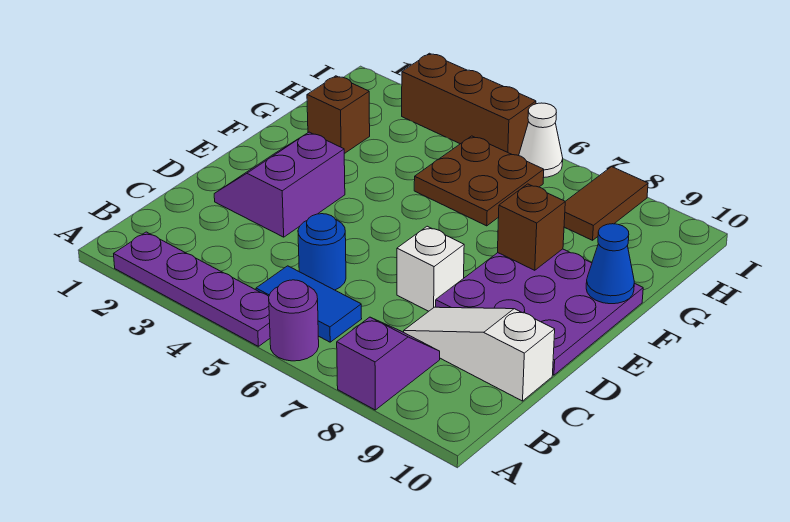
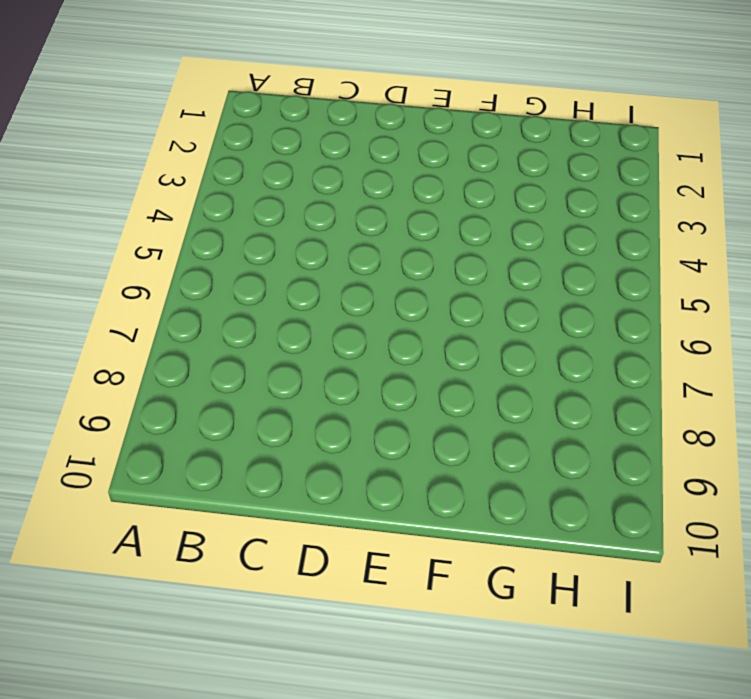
none -> purple plate A2:A5 level 1
none -> purple round brick A6 level 1
none -> purple slope A8:B8 level 1 top A

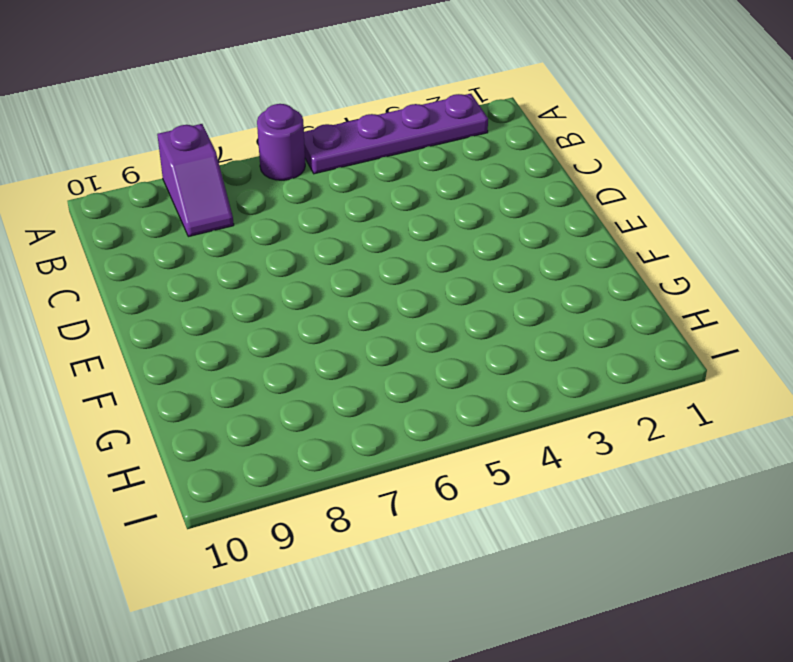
none -> blue tile B5:B6 level 1
none -> blue round brick C5 level 1
none -> white slope C8:C10 level 1 top 10

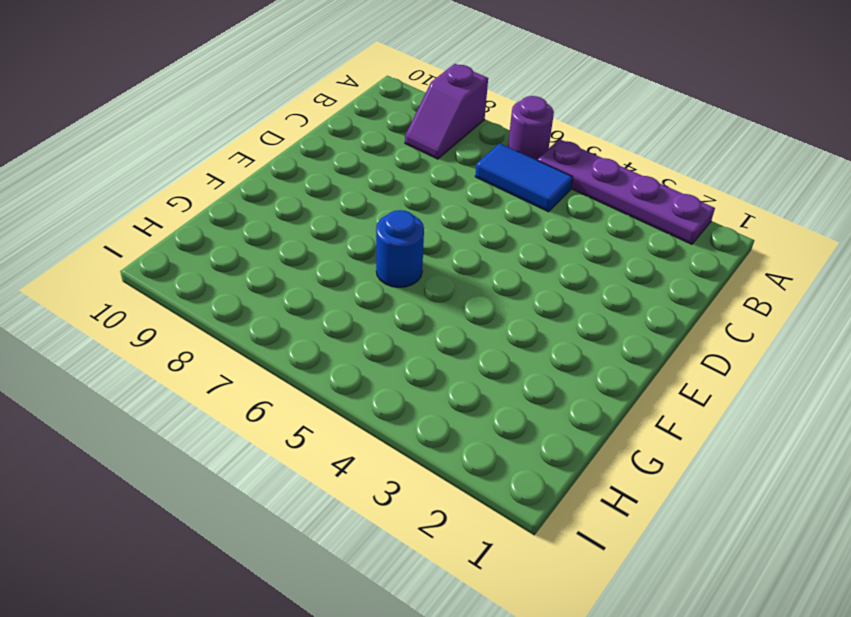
blue round brick F6 level 1 -> blue round brick C5 level 1
none -> white slope C8:C10 level 1 top 10
none -> purple slope D2:E3 level 1 top 3
none -> white brick D7 level 1

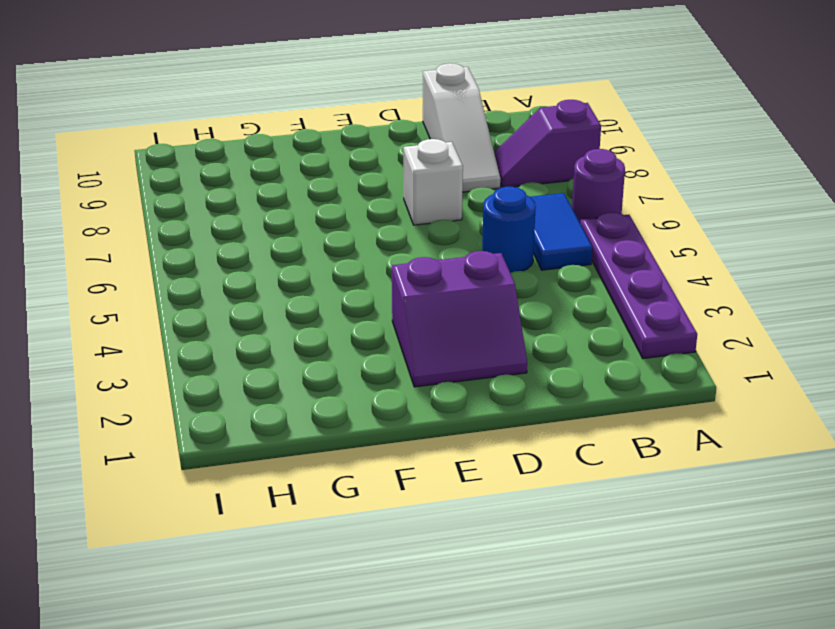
none -> purple plate D8:F10 level 1
none -> brown brick G2 level 1
none -> brown plate G5:H6 level 1

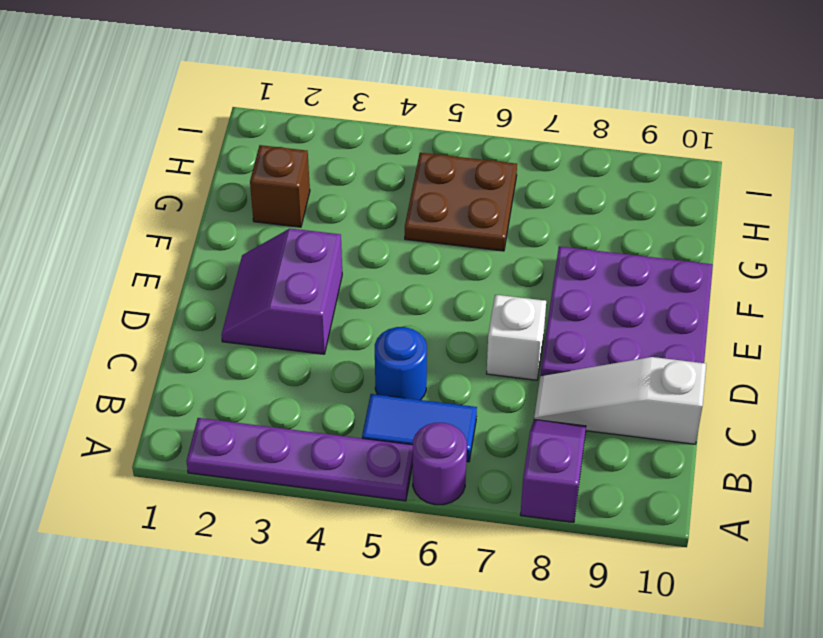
none -> brown tile H8:I8 level 1
none -> brown brick I3:I5 level 1
none -> white cone I6 level 1

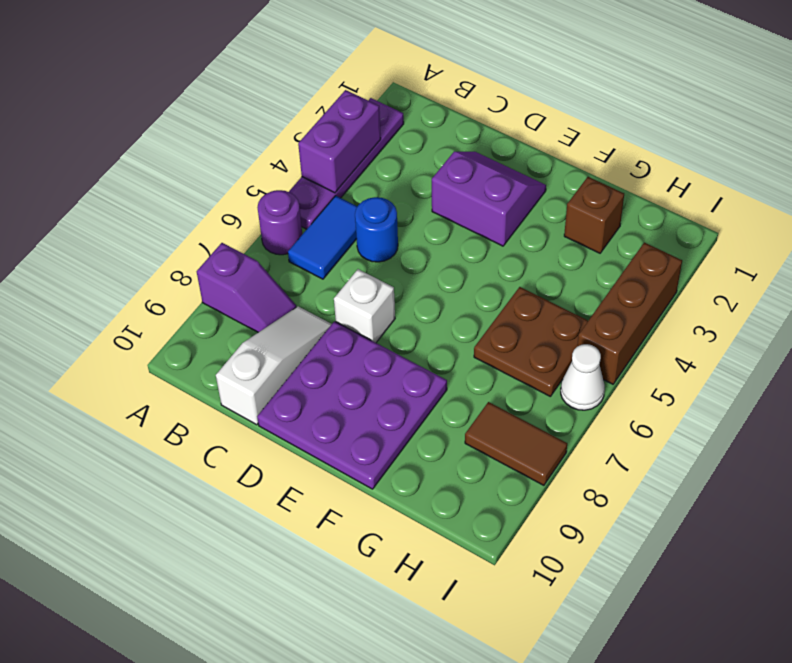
purple brick A3:A4 level 2 -> none
none -> brown brick F8 level 2
none -> blue cone F10 level 2

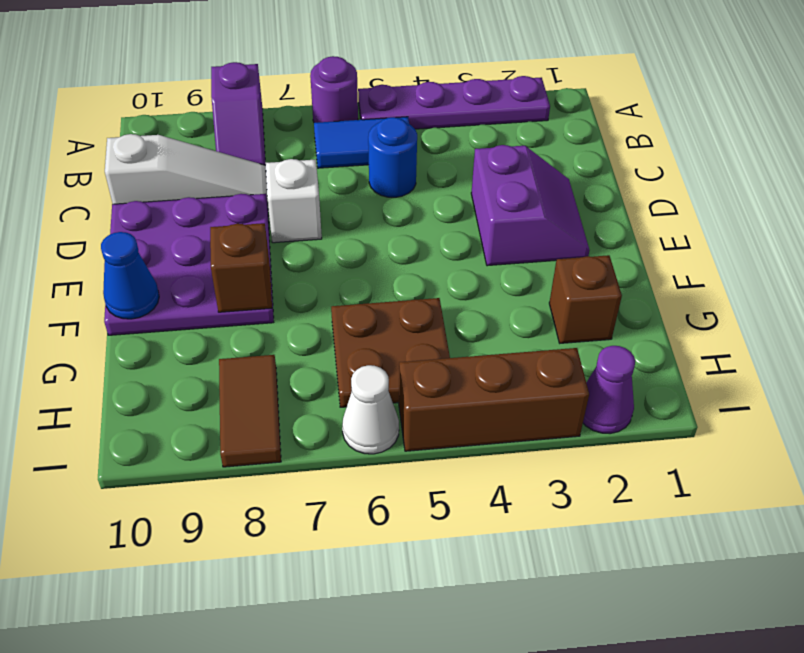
purple cone I2 level 1 -> none

